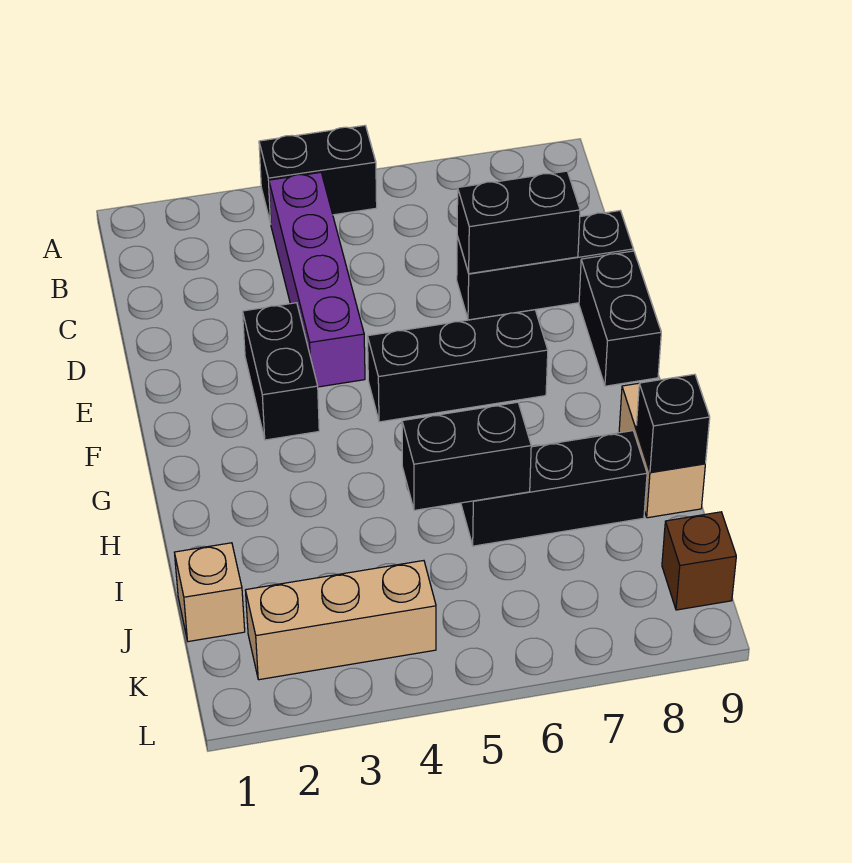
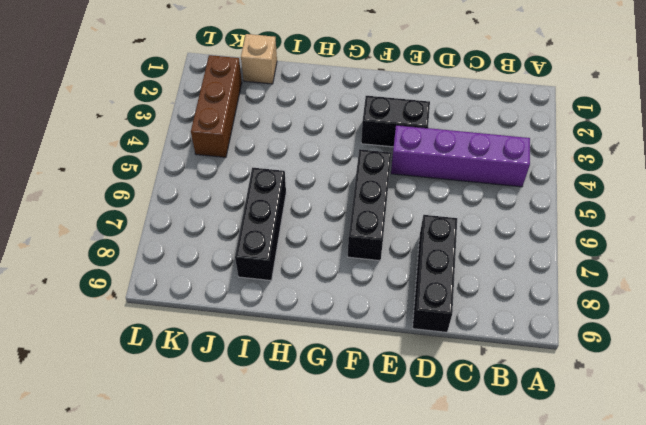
brown brick K2:K4 level 1 -> tan brick K2:K4 level 1
none -> black brick A4:A5 level 1
none -> black brick E9:F9 level 1
none -> tan brick H9:I9 level 1

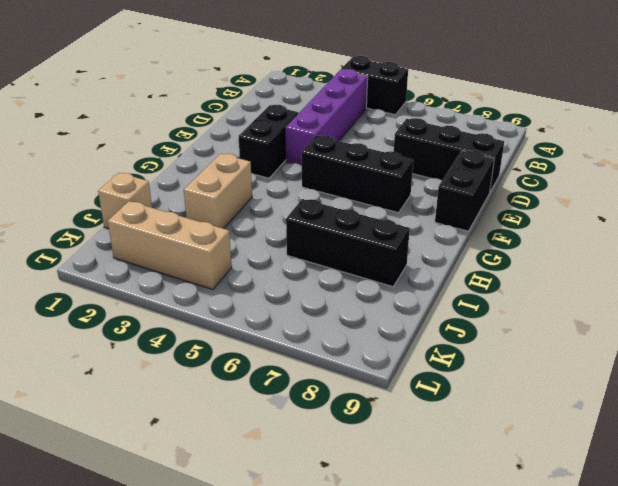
tan brick H3:I3 level 1 -> tan brick H9:I9 level 1
none -> brown brick K9 level 1
none -> black brick D7:D8 level 2
none -> black brick I5:I6 level 2

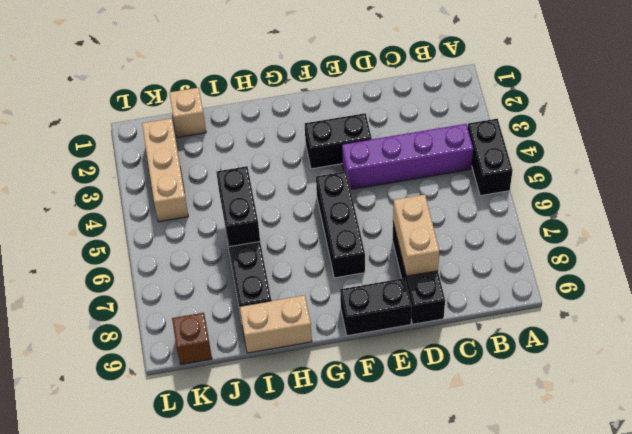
tan brick D7:D8 level 2 -> black brick D7:D8 level 2
none -> black brick I9 level 2

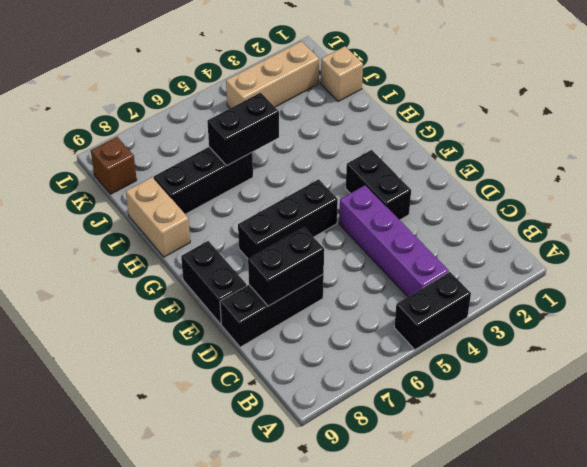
none -> black brick I9 level 2

